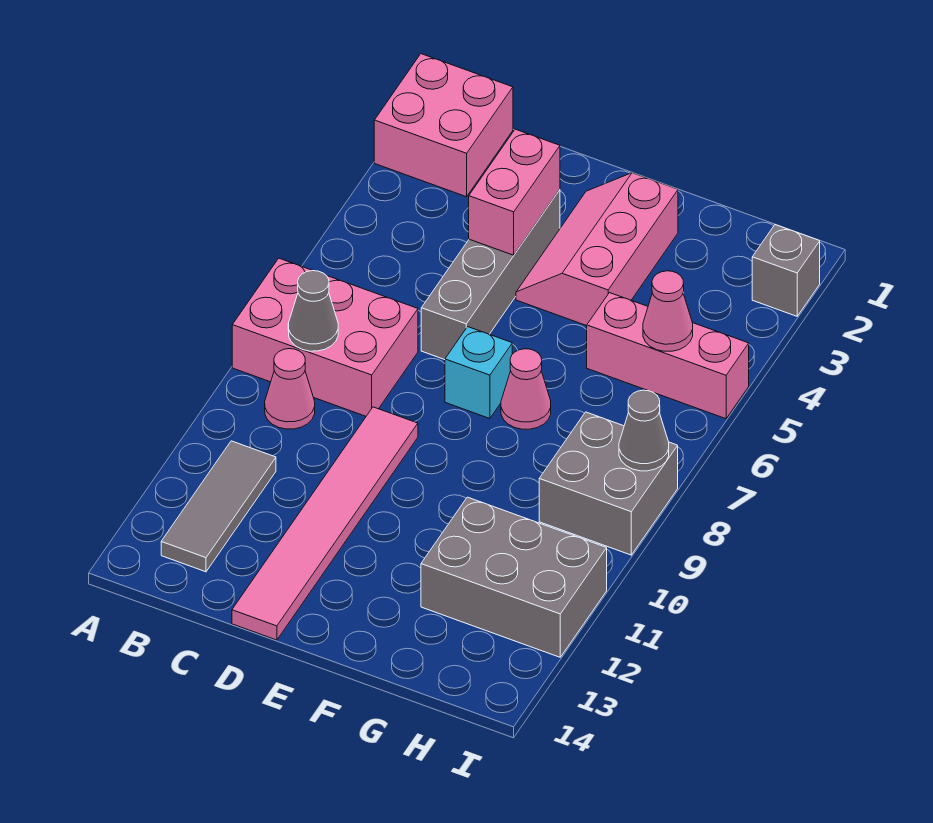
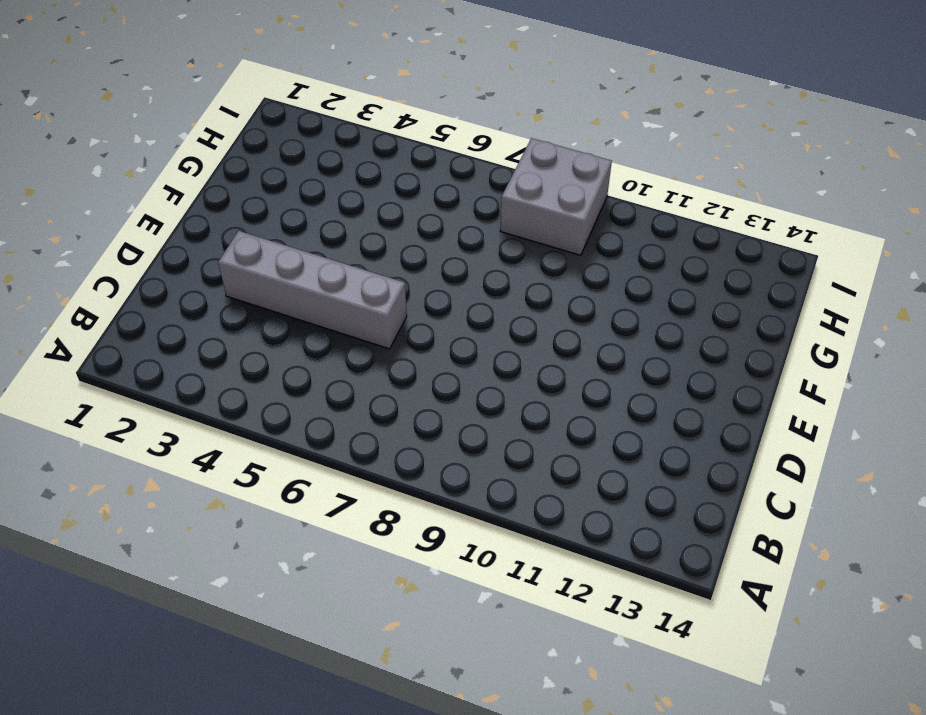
none -> pink brick A1:B2 level 1
none -> pink brick A7:C8 level 1
none -> pink cone B9 level 1

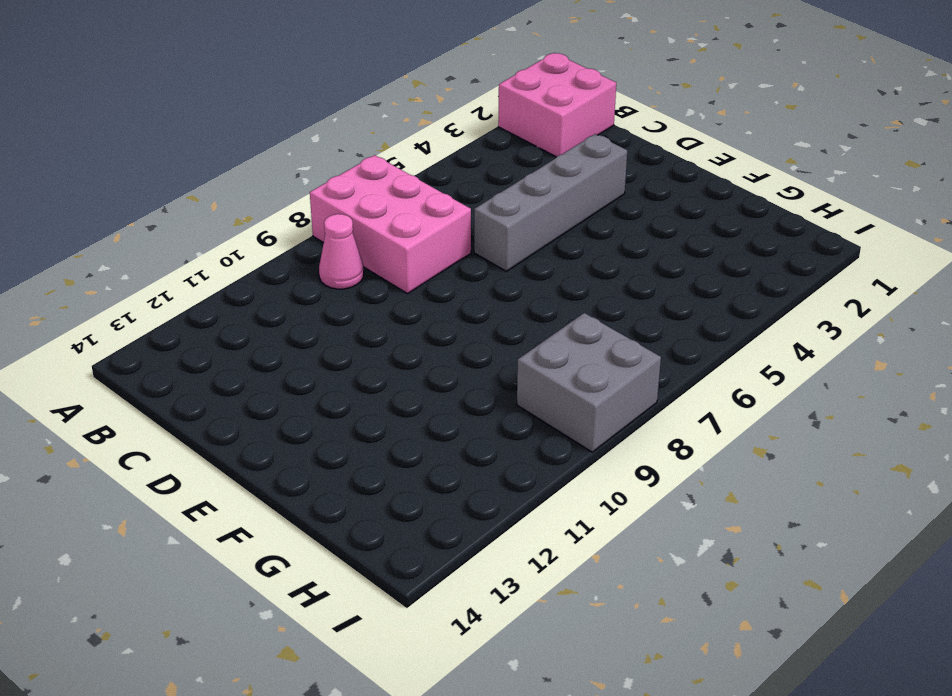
none -> grey tile B11:B13 level 1
none -> pink tile D9:D14 level 1
none -> pink slope E2:F4 level 1 top F

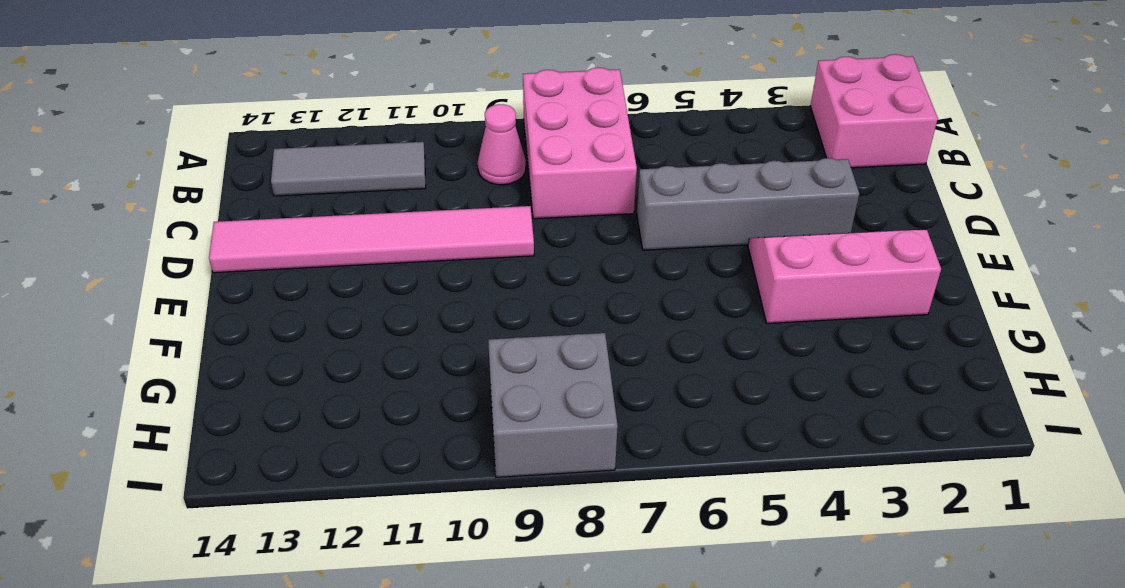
none -> cyan brick E7 level 1
none -> pink cone F7 level 1
none -> pink brick G5:I5 level 1

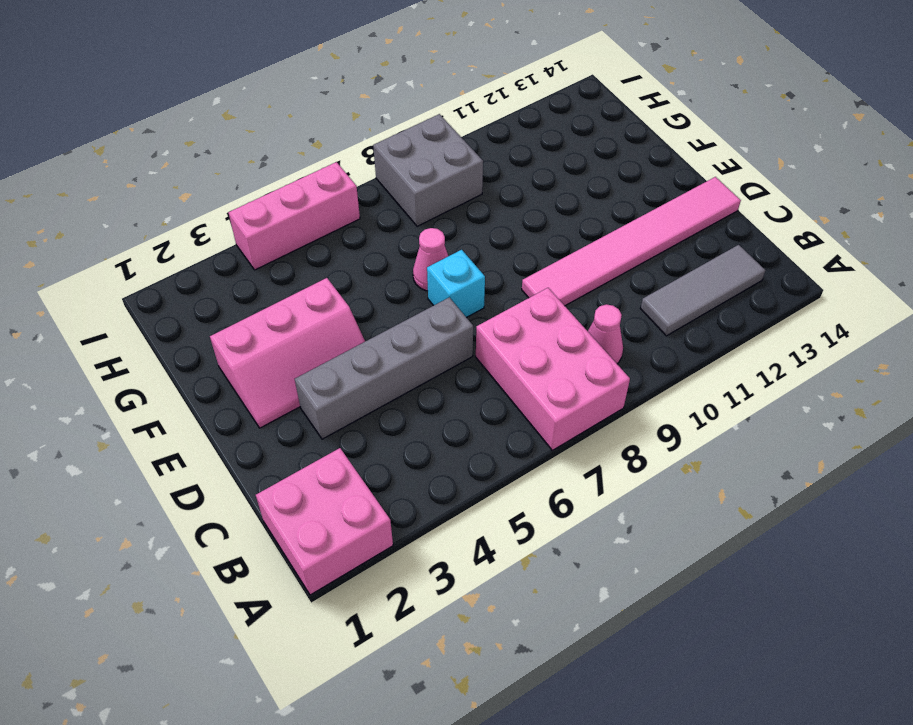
pink brick I4:I6 level 1 -> pink brick G5:I5 level 1
none -> grey brick G11:I12 level 1
none -> grey brick I2 level 1
none -> grey cone B8 level 2

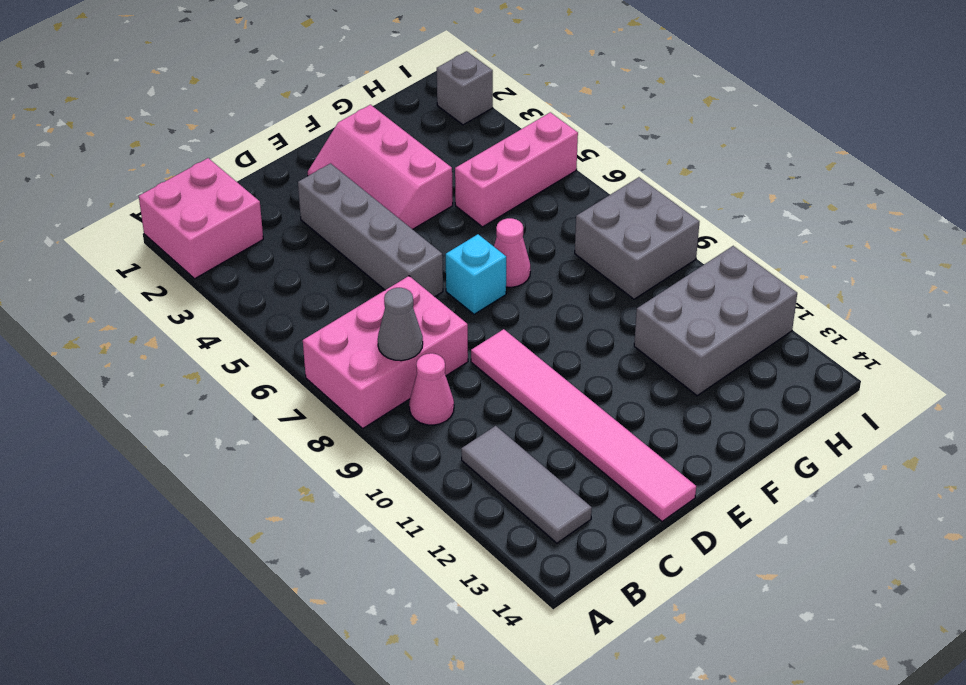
none -> pink brick D3:D4 level 2
none -> pink cone H5 level 2
none -> grey cone I8 level 2

